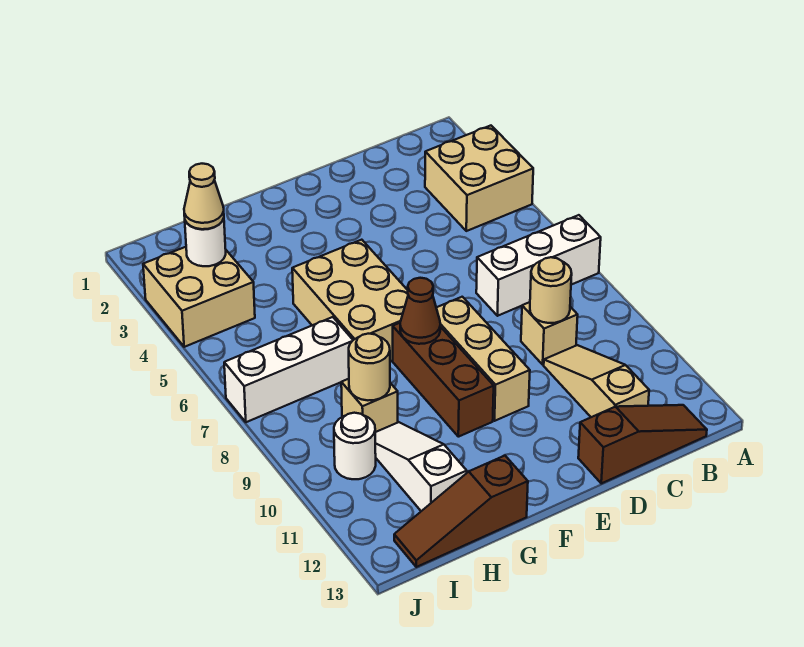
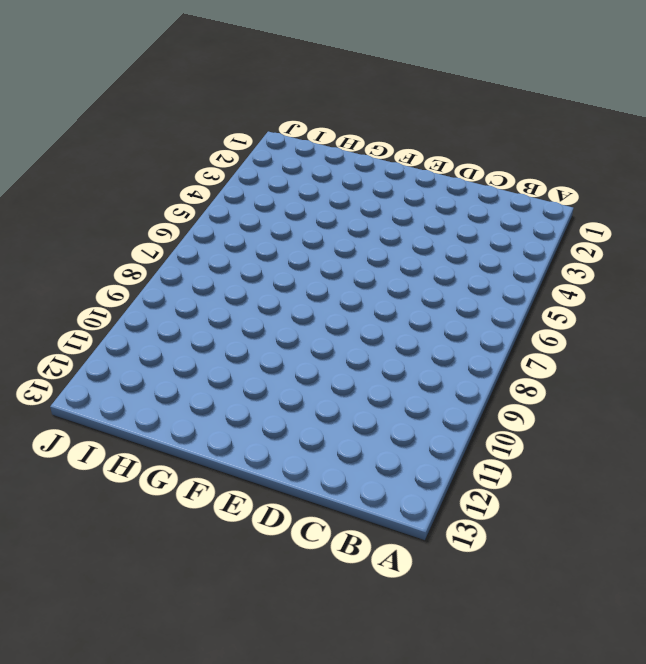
none -> tan brick A3:B4 level 1
none -> white brick A7:C7 level 1
none -> brown slope B13:D13 level 1 top D

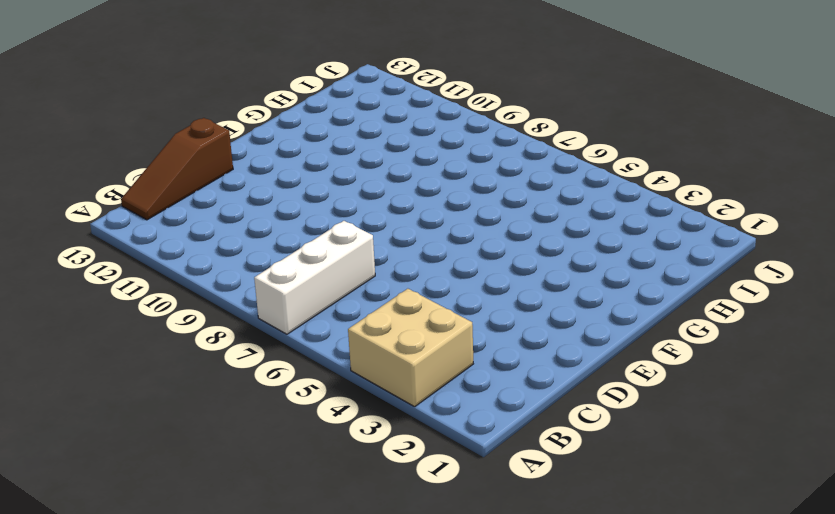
none -> tan brick C9 level 1
none -> tan slope C10:C12 level 1 top 12
none -> tan brick E8:E10 level 1

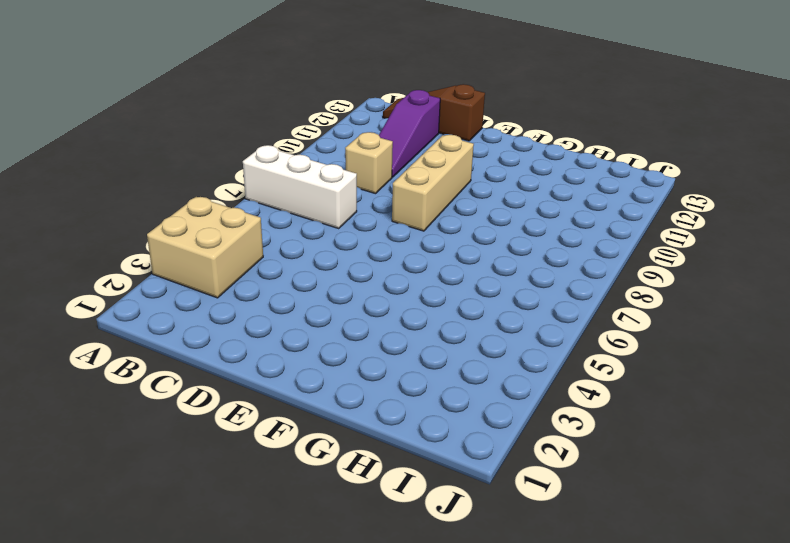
purple slope C10:C12 level 1 top 12 -> tan slope C10:C12 level 1 top 12
none -> tan brick F5:G7 level 1
none -> brown brick F8:F10 level 1
none -> brown slope G13:I13 level 1 top G

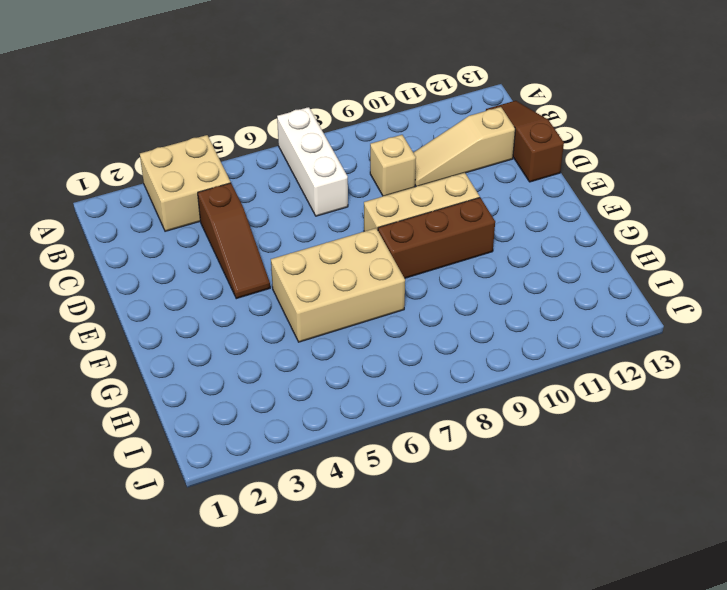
brown slope C4:E4 level 1 top C -> brown slope G13:I13 level 1 top G
none -> white brick H7:J7 level 1
none -> tan brick H9 level 1
none -> white slope H10:H12 level 1 top 12

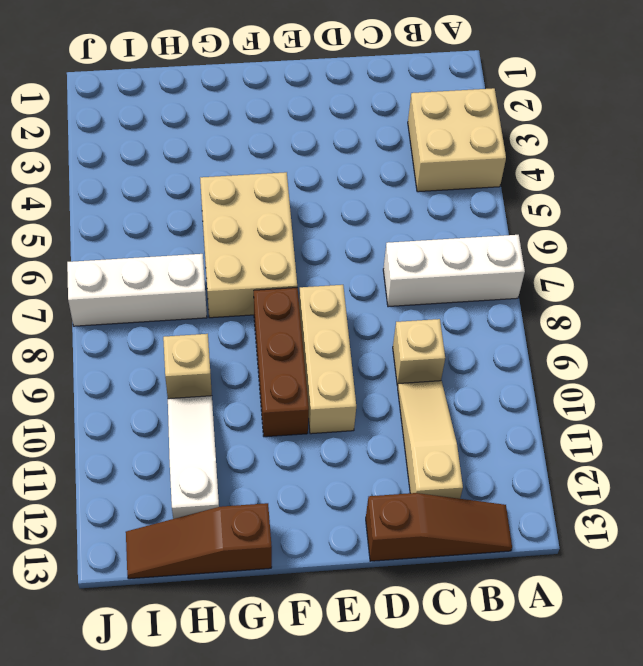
none -> tan brick I3:J4 level 1
none -> white round brick I10 level 1
none -> tan round brick C9 level 2

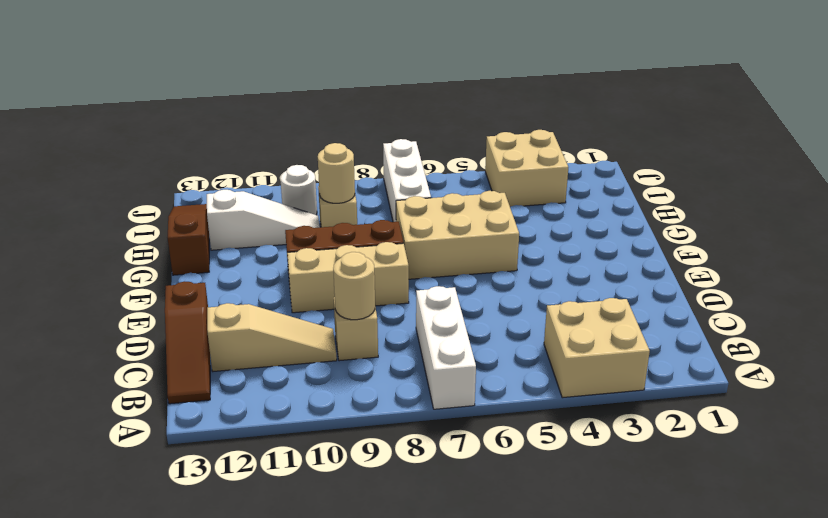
none -> brown cone F8 level 2
none -> white round brick I3 level 2
none -> tan cone I3 level 3

